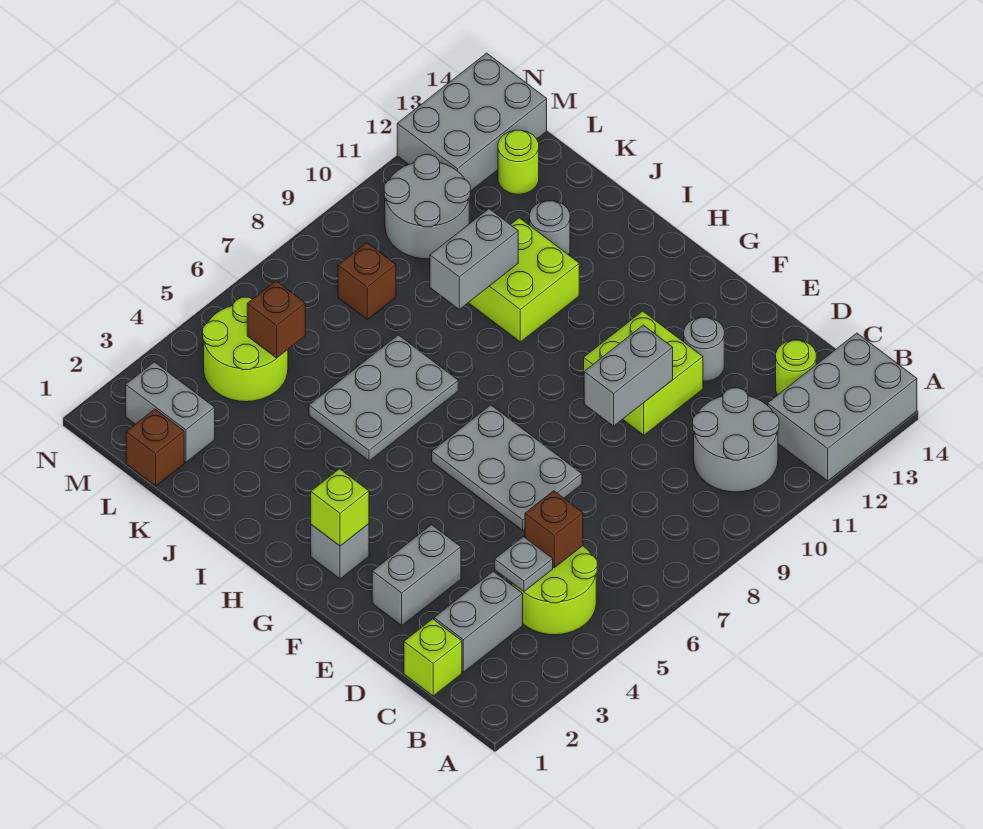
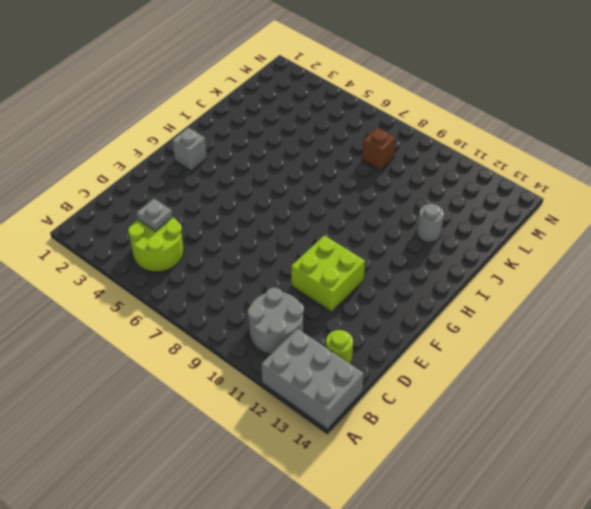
none -> lime brick C1 level 1
none -> grey brick C2:C3 level 1
none -> grey brick E2:E3 level 1

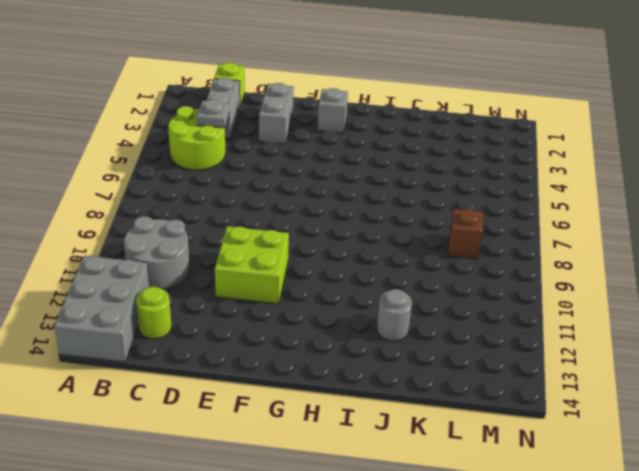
none -> grey plate E6:G7 level 1
none -> grey round brick E12 level 1
none -> grey plate I5:J7 level 1

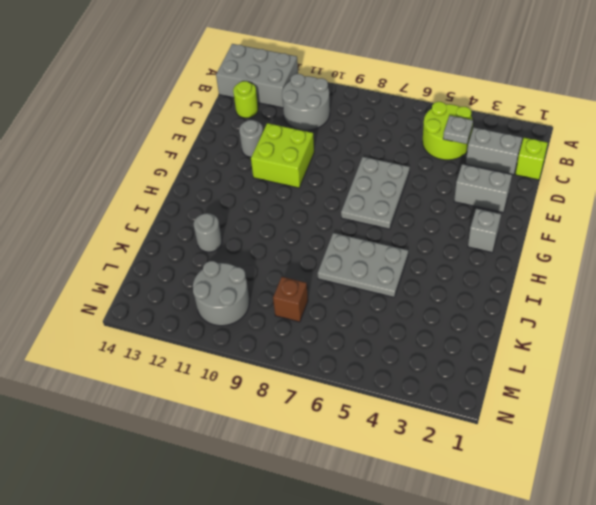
none -> lime brick I10:J11 level 1
none -> brown brick L1 level 1
none -> grey brick L2:M2 level 1

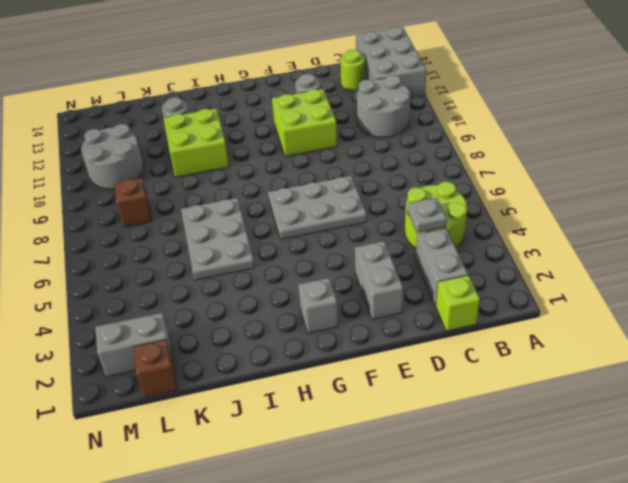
none -> lime round brick L4:M5 level 1
none -> lime round brick L13 level 1
none -> grey brick M12:N14 level 1

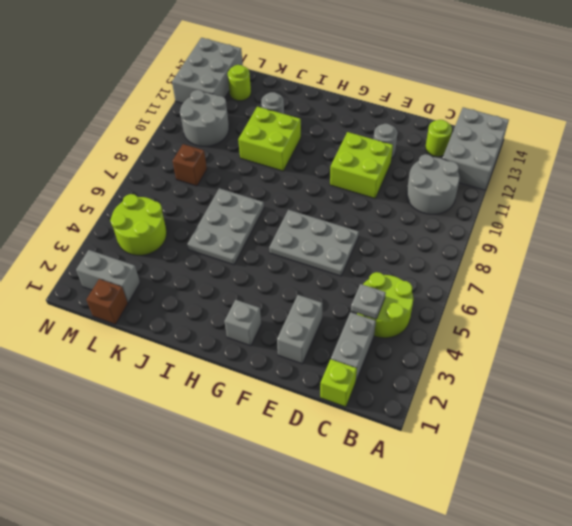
none -> brown brick C5 level 2
none -> grey brick E9:E10 level 2
none -> lime brick G2 level 2

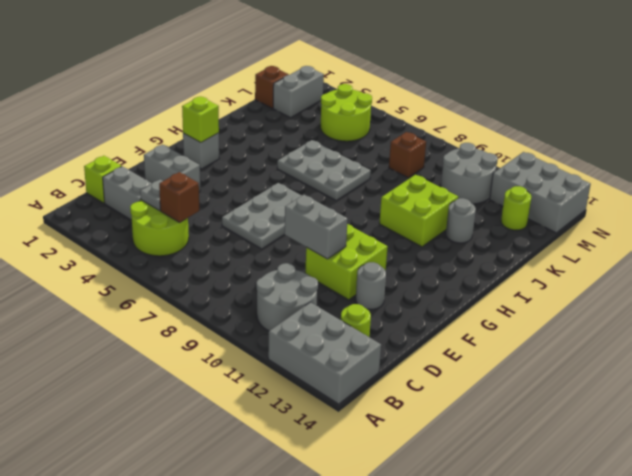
none -> grey brick J9:J10 level 2
none -> brown brick L5 level 2

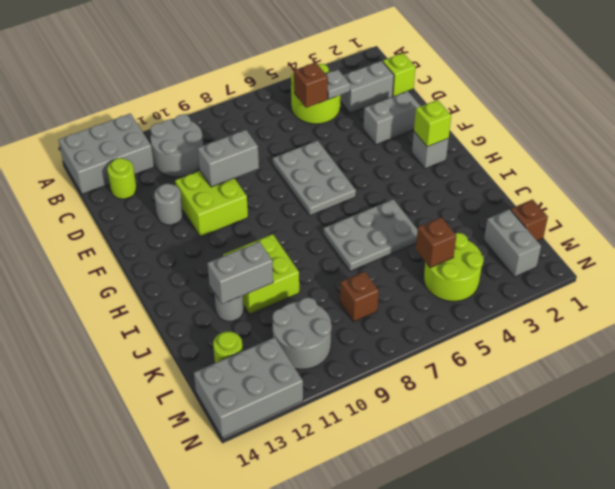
grey brick J11:J12 level 2 -> grey brick J9:J10 level 2

